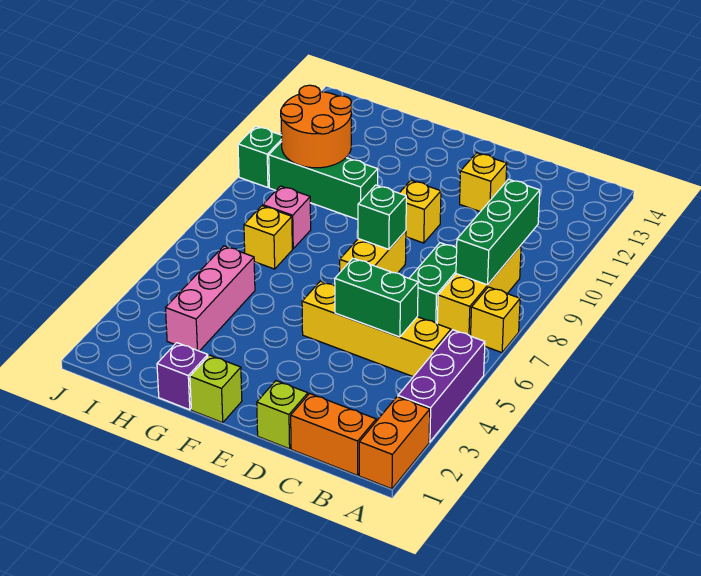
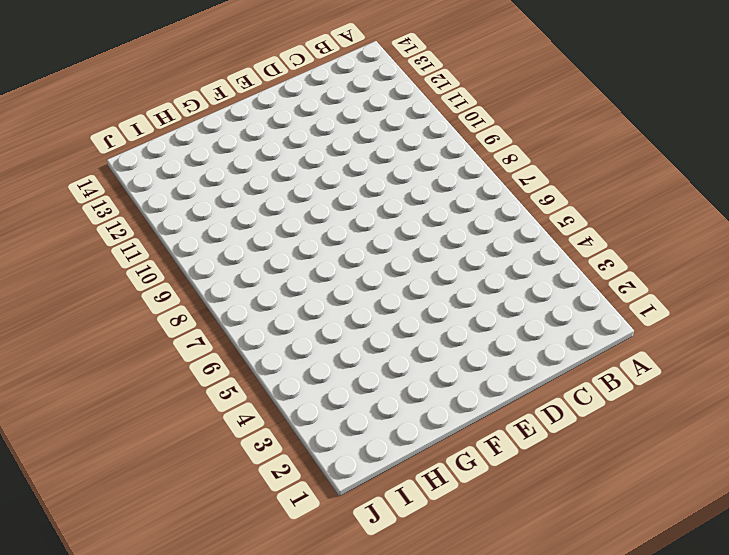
none -> orange brick A1:A2 level 1
none -> purple brick A3:A5 level 1
none -> yellow brick A7 level 1

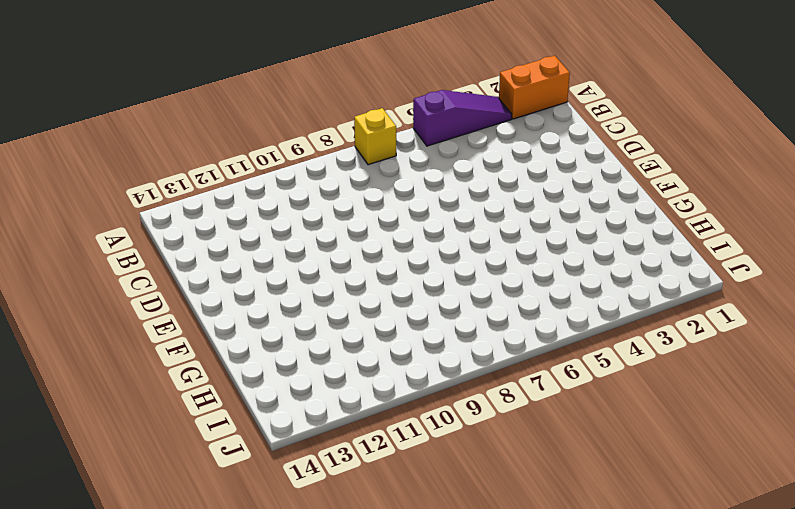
purple slope A3:A5 level 1 top 5 -> purple brick A3:A5 level 1
none -> orange brick B1:C1 level 1
none -> yellow brick B5:E5 level 1
none -> yellow brick B7:B9 level 1

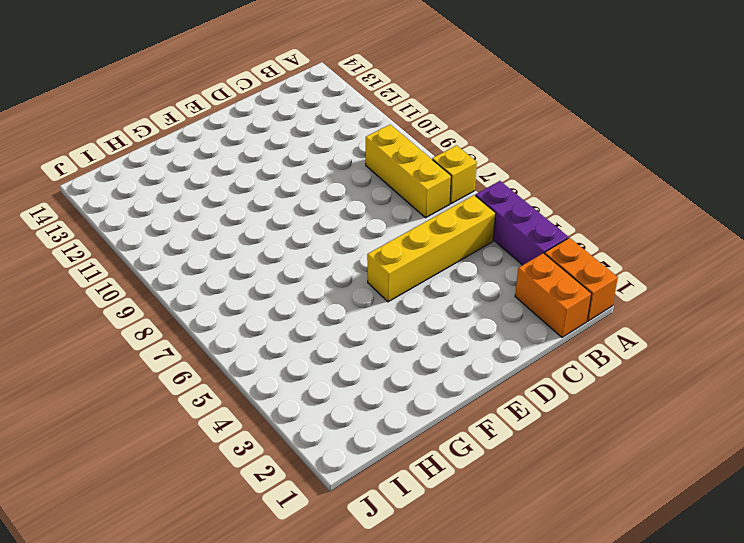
orange brick B1:B2 level 1 -> orange brick B1:C1 level 1
none -> green brick C7:C8 level 1
none -> lime brick D1 level 1
none -> yellow brick D12 level 1

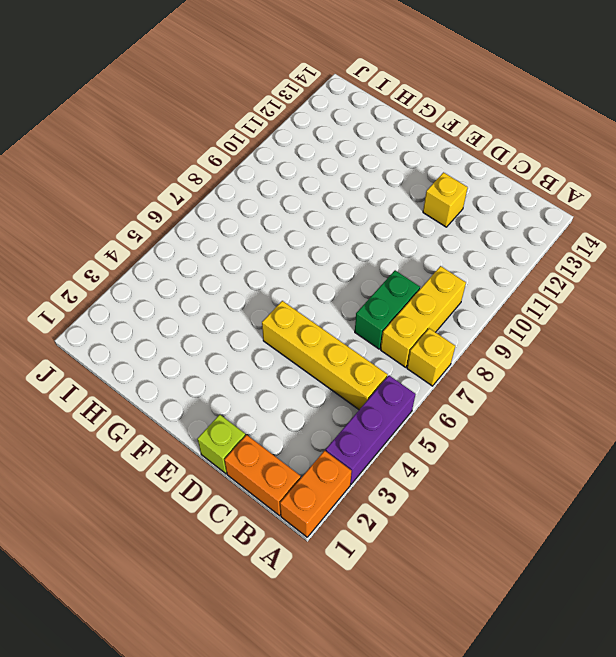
none -> yellow brick E7:E8 level 1
none -> yellow brick E10 level 1
none -> lime brick F1 level 1

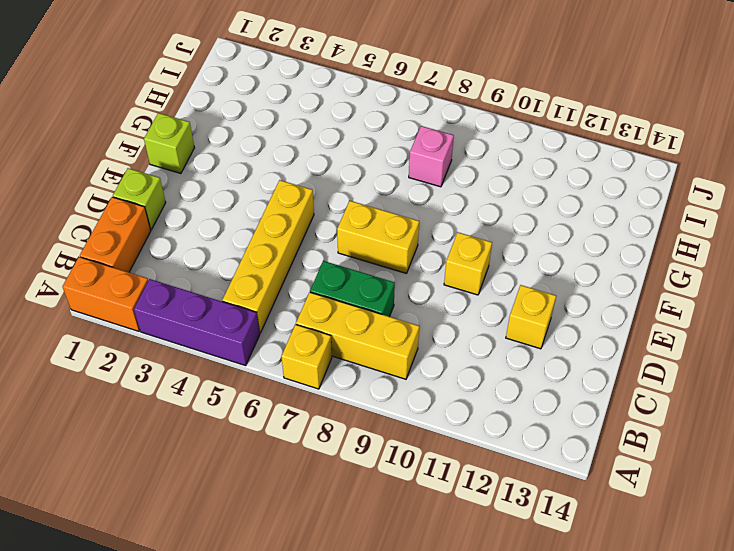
none -> purple brick G1 level 1
none -> green brick G10:I10 level 1
none -> pink brick H3:H5 level 1

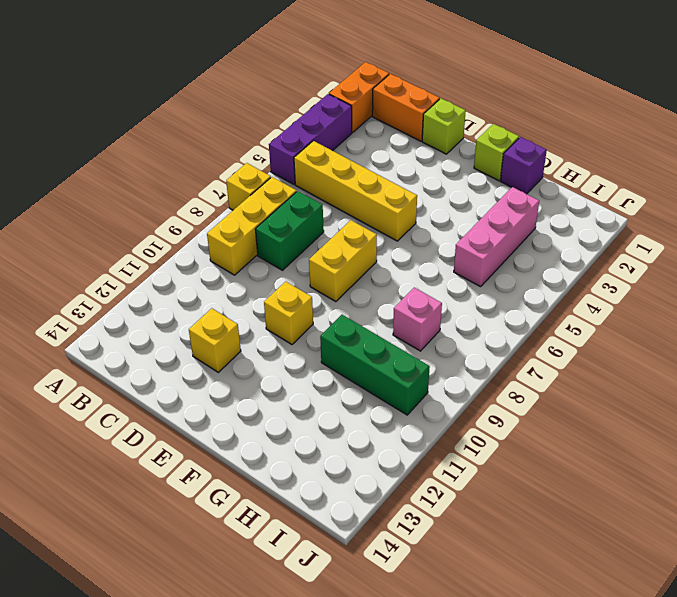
none -> yellow brick H7 level 1
none -> green brick J10 level 1
none -> green brick B8:B10 level 2

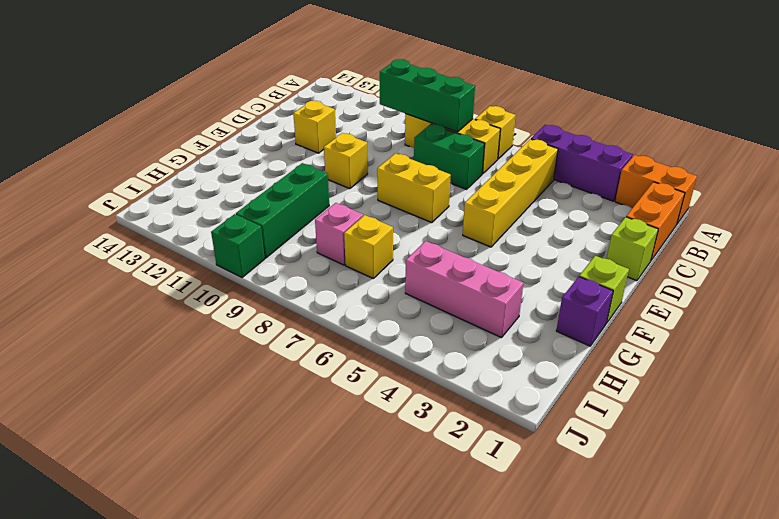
none -> green brick C5:D5 level 2
none -> green brick E8 level 2
none -> orange round brick H10:I11 level 2

